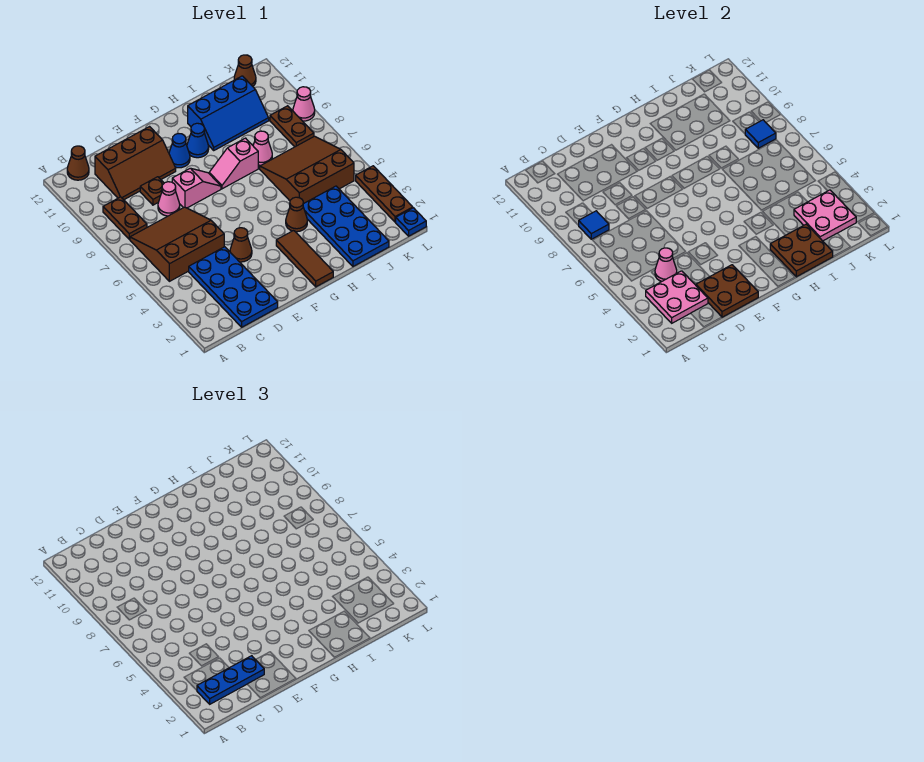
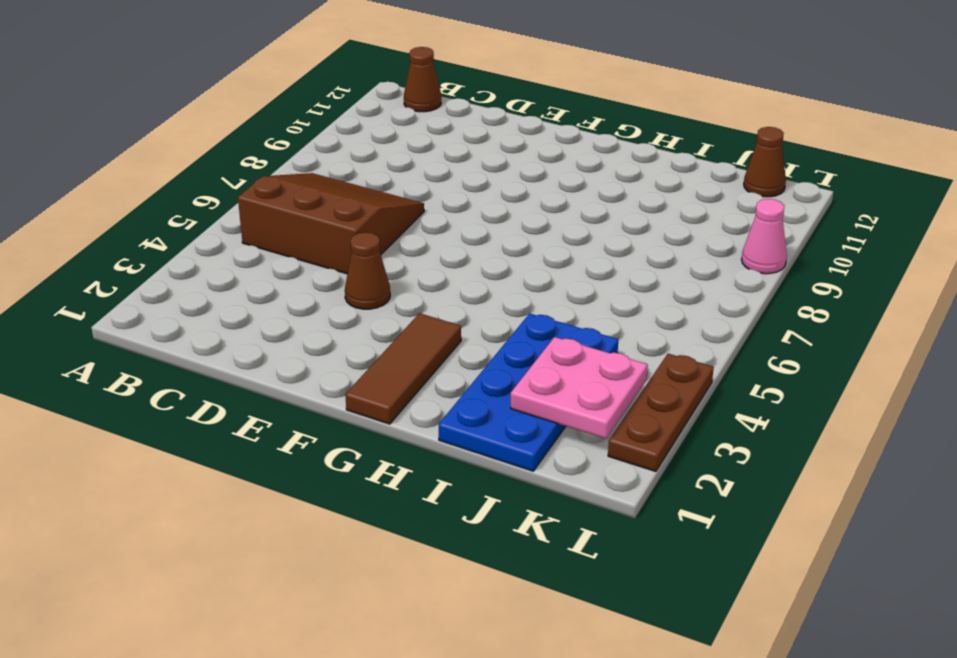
none -> brown plate B8:B9 level 1
none -> blue plate C1:D4 level 1
none -> brown slope C10:E11 level 1 top 11
none -> pink cone D8 level 1

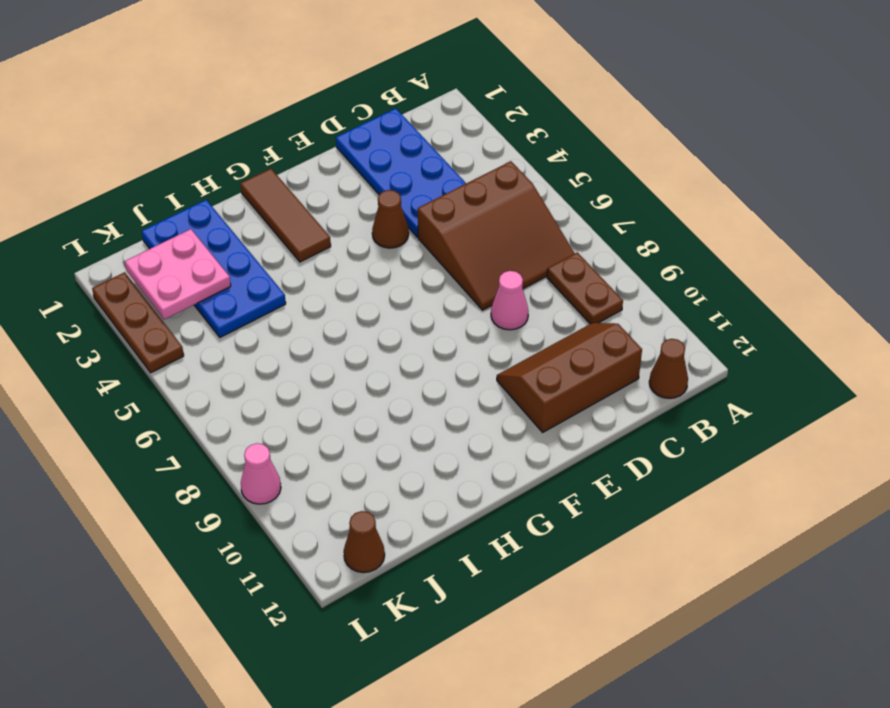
none -> brown plate D9 level 1
none -> pink slope E8:F8 level 1 top E
none -> blue cone F10 level 1
none -> pink slope G8:H8 level 1 top H

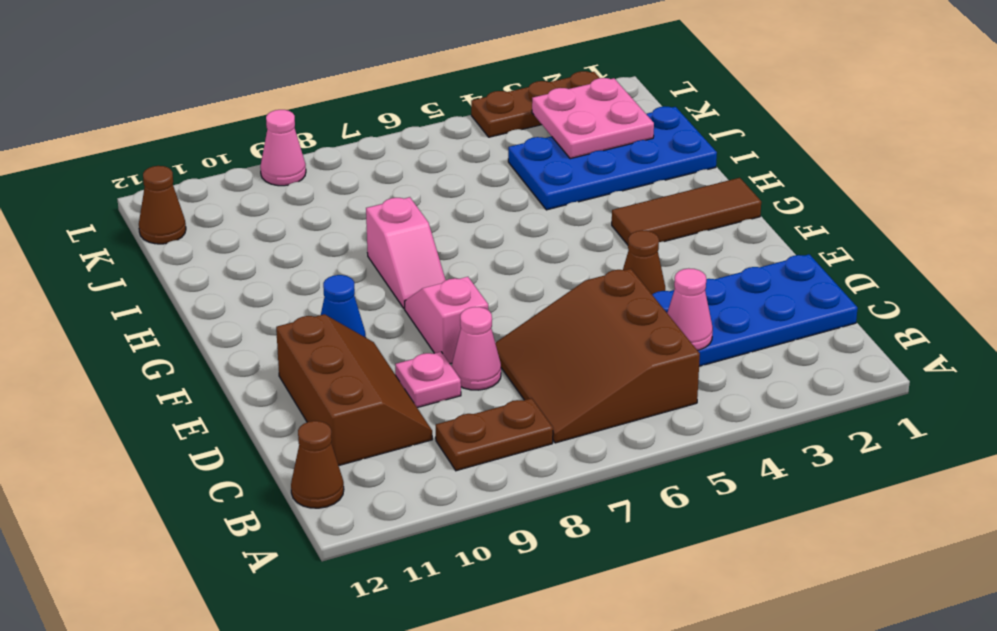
pink plate D9 level 1 -> brown plate D9 level 1
none -> blue cone G10 level 1
none -> brown cone H4 level 1
none -> blue slope H10:J11 level 1 top 11
none -> brown slope I5:K7 level 1 top 5

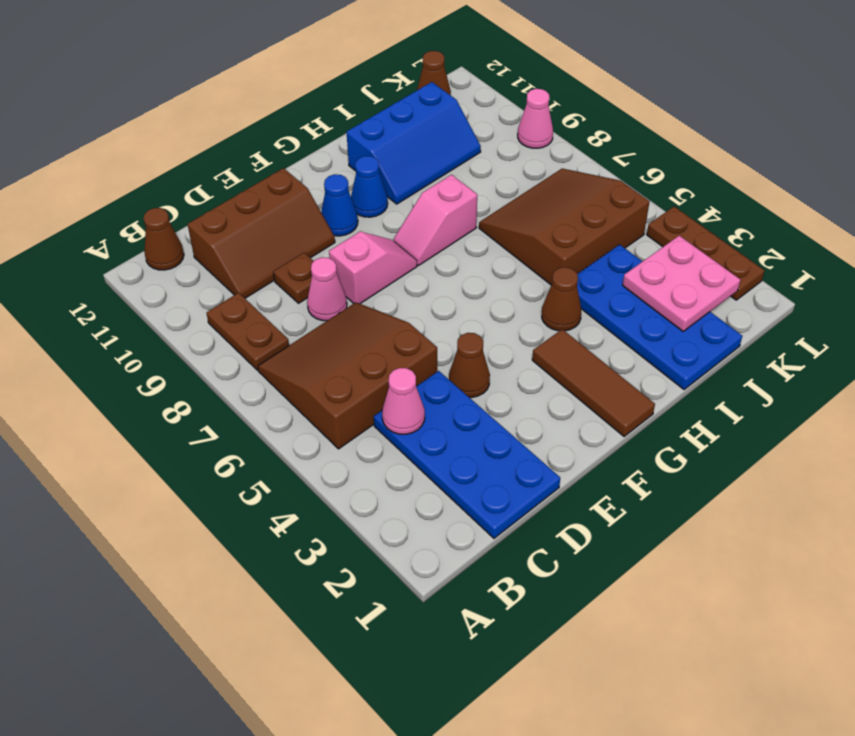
none -> pink cone I8 level 1
none -> brown plate K8:K9 level 1
none -> blue plate L1 level 1
none -> pink plate B2:C3 level 2

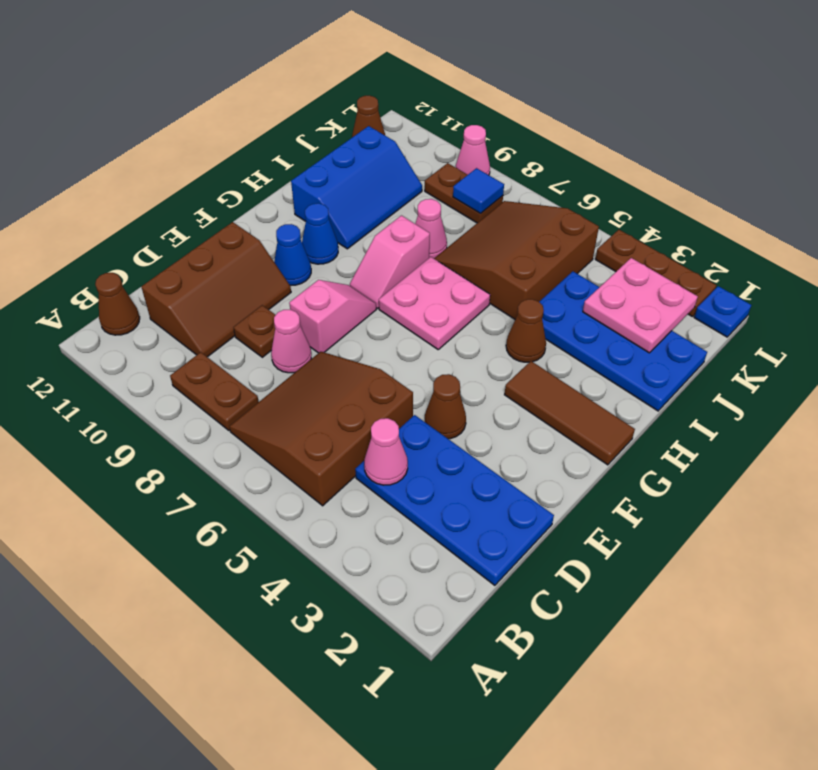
pink plate G6:H7 level 1 -> pink plate B2:C3 level 2
none -> blue tile B8 level 2
none -> brown plate D1:E2 level 2
none -> brown plate H1:I2 level 2
none -> blue plate B2:D2 level 3

